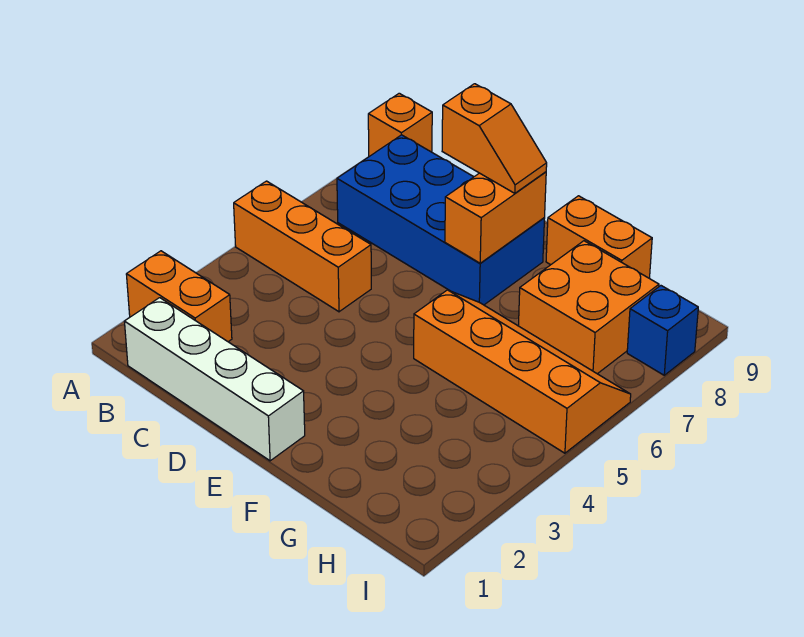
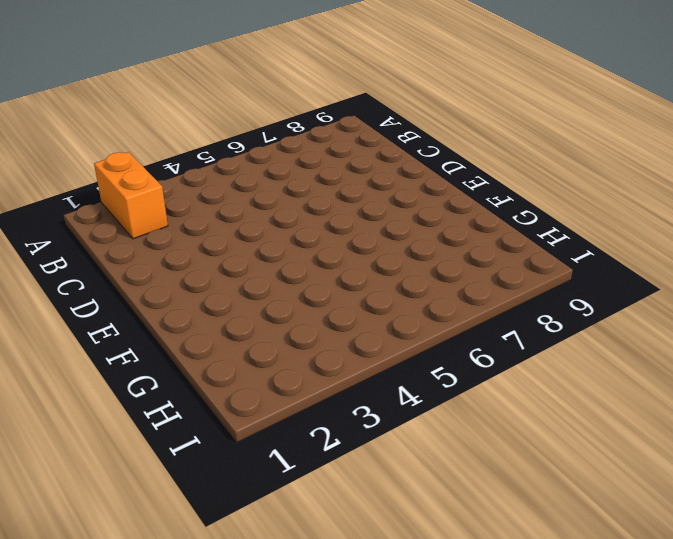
none -> orange brick A5:C5 level 1
none -> orange brick A9 level 1

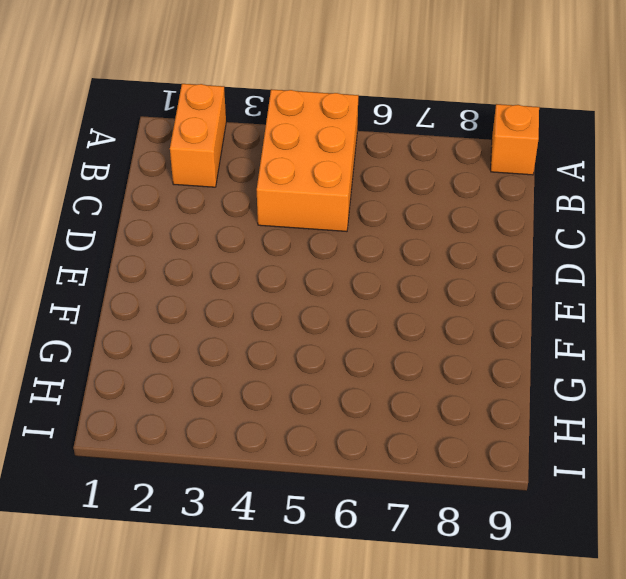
orange brick A4:C5 level 1 -> orange brick A5:C5 level 1
none -> white brick B1:E1 level 1
none -> blue brick B7:E8 level 1

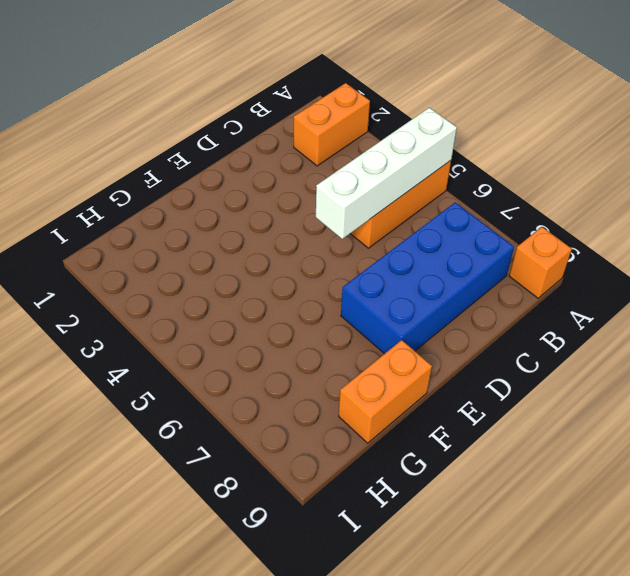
white brick A5:D5 level 2 -> white brick B1:E1 level 1
none -> orange slope F5:I6 level 1 top 5
none -> orange brick G7:H8 level 1

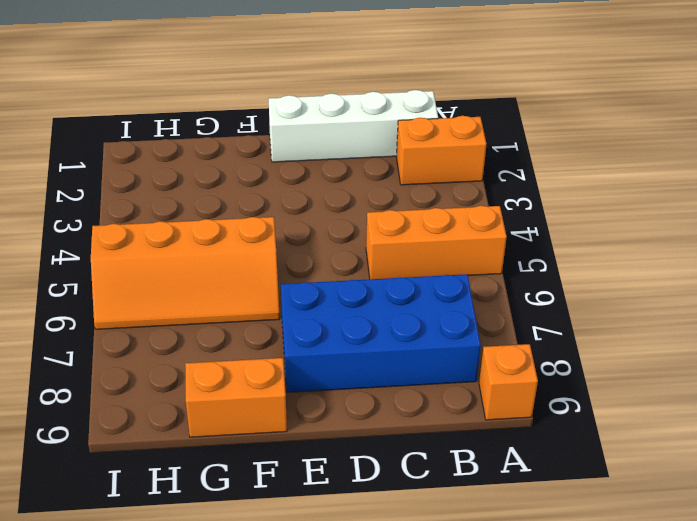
none -> orange brick G7:H8 level 1
none -> blue brick I8 level 1

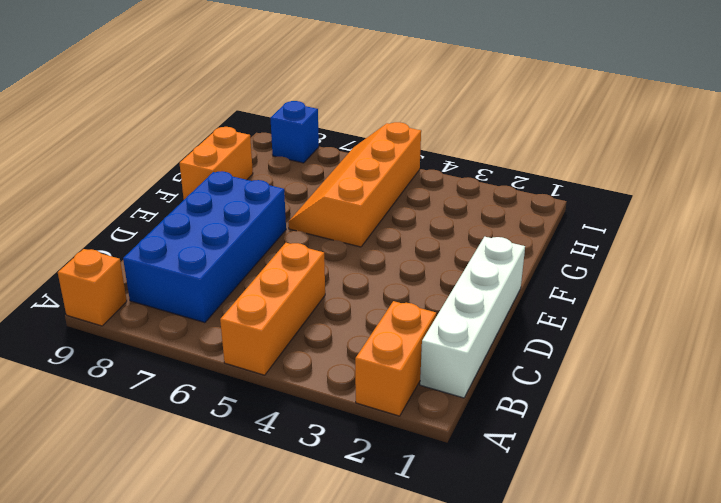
none -> orange brick G7:H8 level 1
none -> orange brick E7:E8 level 2

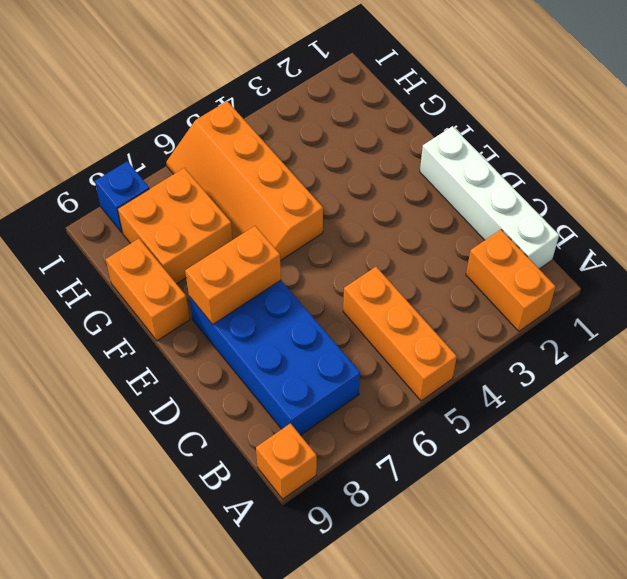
none -> orange slope D8:E8 level 3 top D

